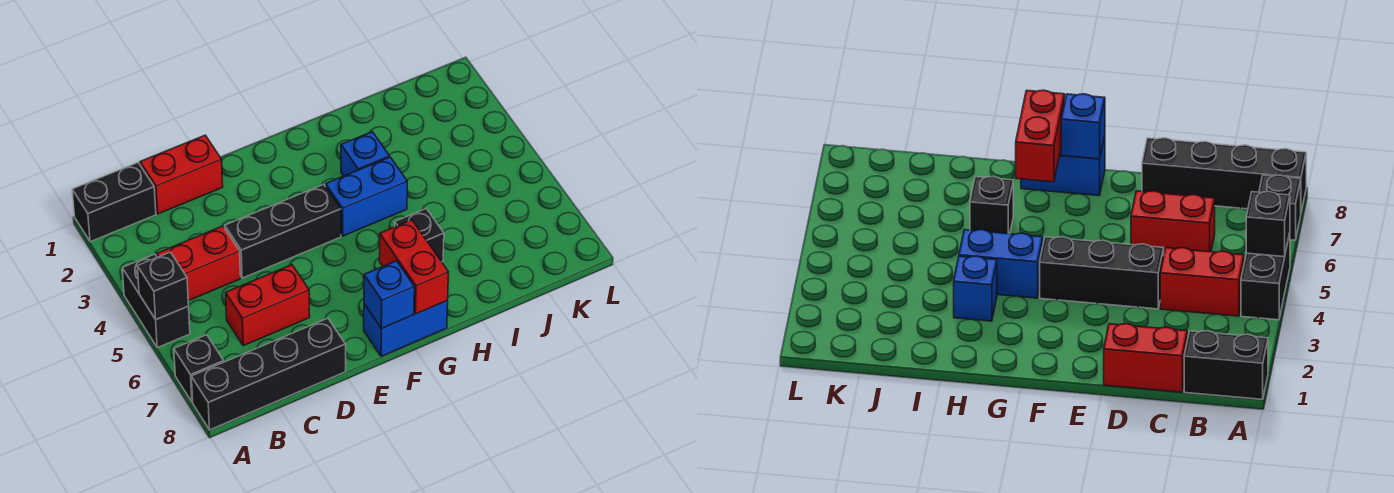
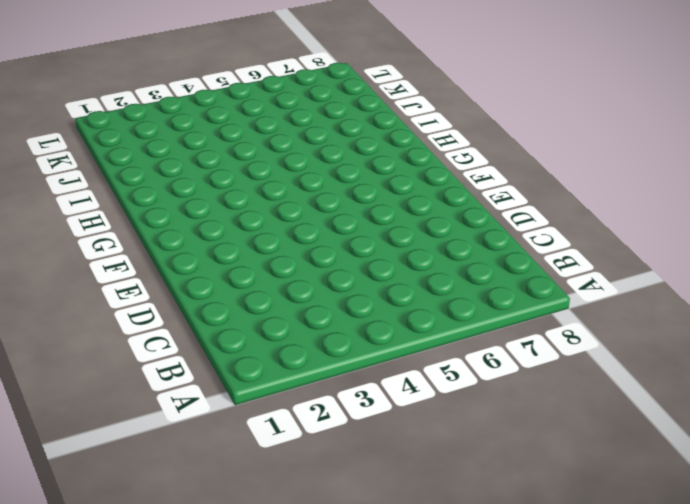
none -> black brick A1:B1 level 1
none -> black brick A4:A5 level 1
none -> black brick A7 level 1

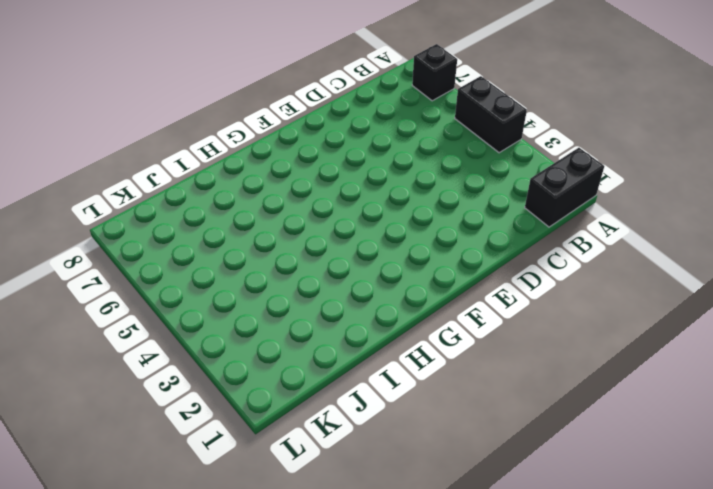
none -> black brick A8:D8 level 1
none -> red brick B4:C4 level 1
none -> red brick C1:D1 level 1

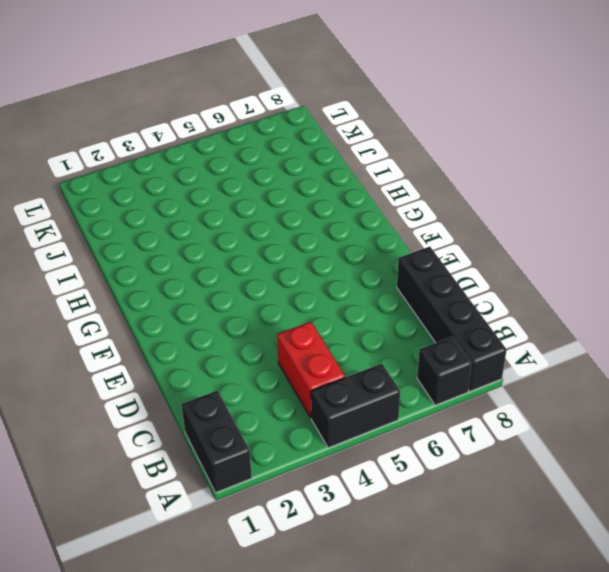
none -> red brick C1:D1 level 1
none -> red brick C6:D6 level 1
none -> black brick D4:F4 level 1

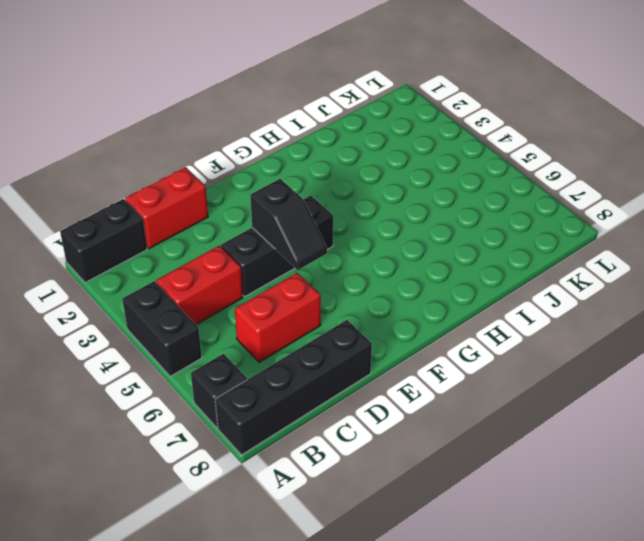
black slope E4:E5 level 2 top 4 -> none
none -> blue brick F8:G8 level 1
none -> blue brick G4:H4 level 1
none -> blue brick H3 level 1

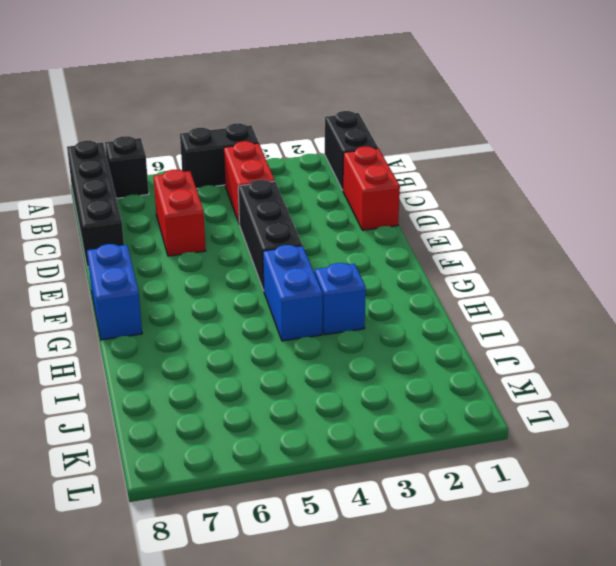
none -> black brick H6 level 1
none -> black brick A5 level 2
none -> blue brick F8 level 2

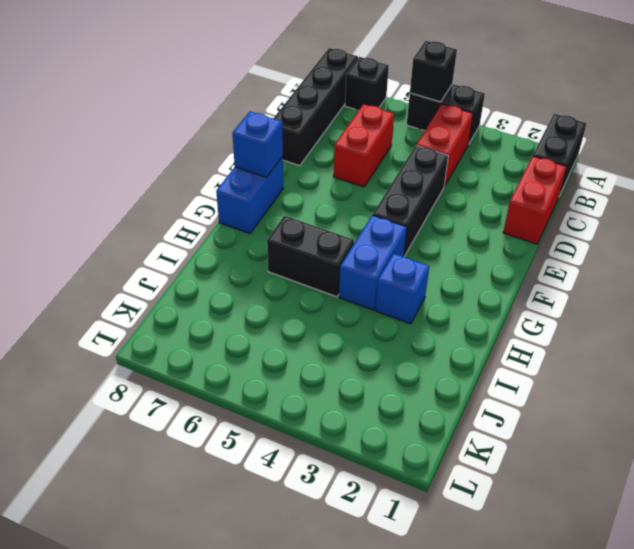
black brick H5:H6 level 1 -> black brick H6 level 1
none -> red brick G7:G8 level 2

